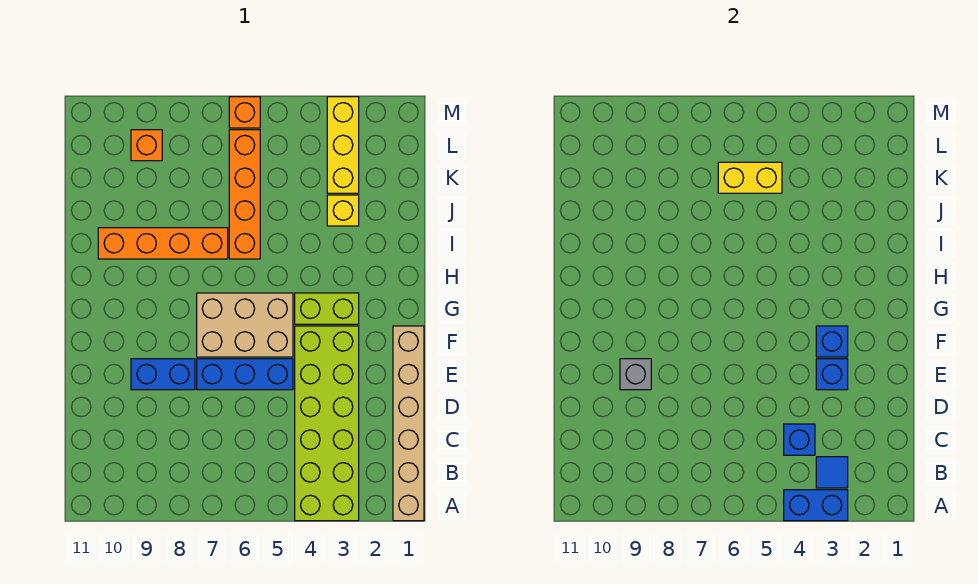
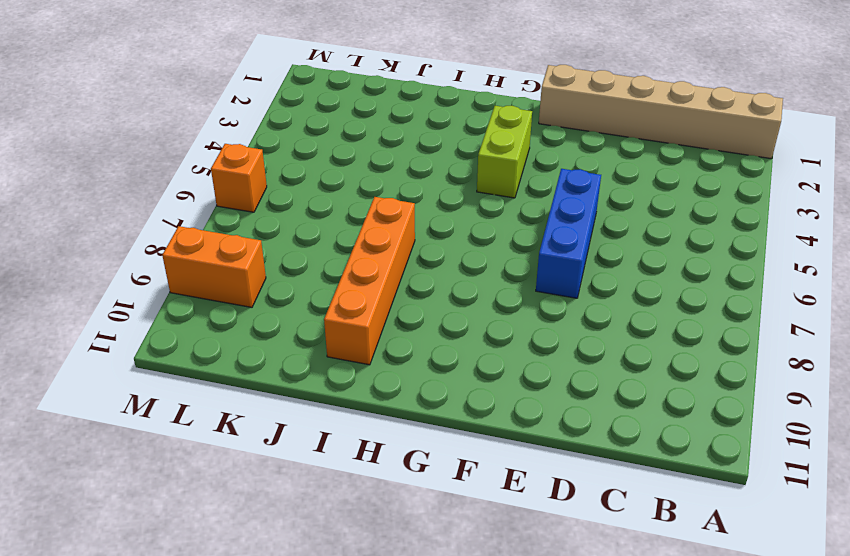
orange brick L9:M9 level 1 -> orange brick L9 level 1
none -> lime brick A3:F4 level 1
none -> blue brick E8:E9 level 1
none -> tan brick F5:G7 level 1

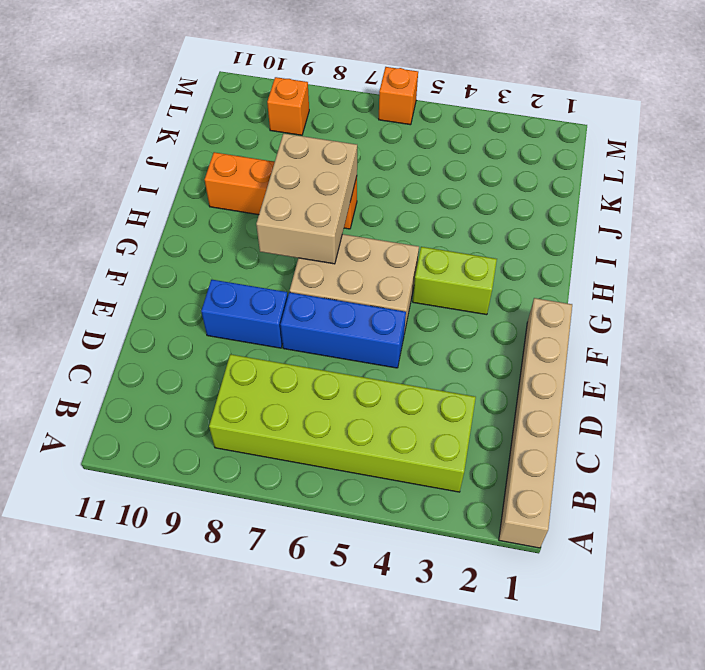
lime brick B3:C8 level 1 -> lime brick A3:F4 level 1
tan brick G7:I8 level 2 -> none
none -> orange brick I6:L6 level 1
none -> yellow brick J3 level 1
none -> yellow brick K3:M3 level 1

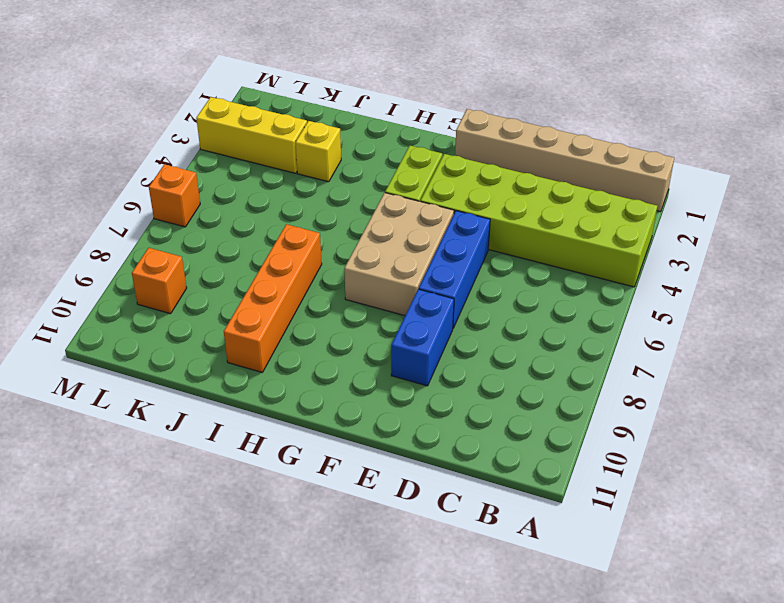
none -> orange brick I6:L6 level 1
none -> blue brick A3:A4 level 2
none -> blue tile B3 level 2

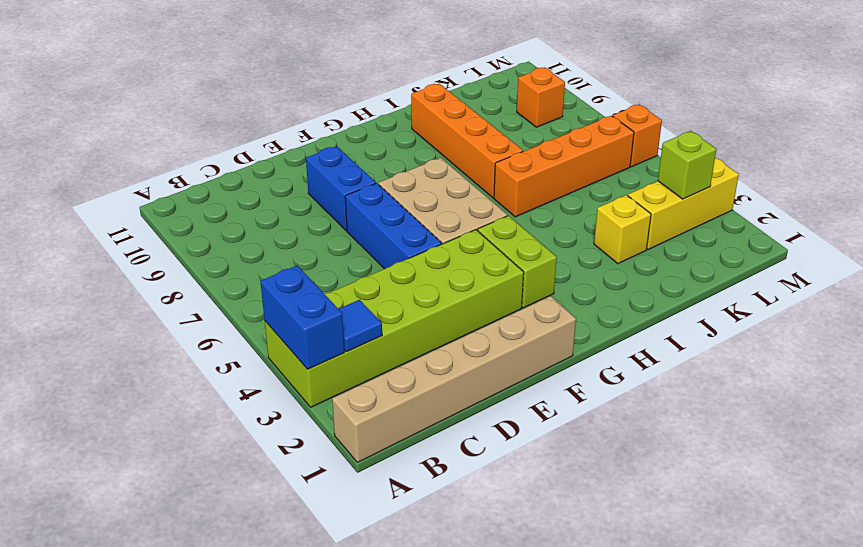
lime brick L3 level 2 -> none
none -> blue brick C4 level 2
none -> blue brick E3 level 2
none -> grey brick E9 level 2

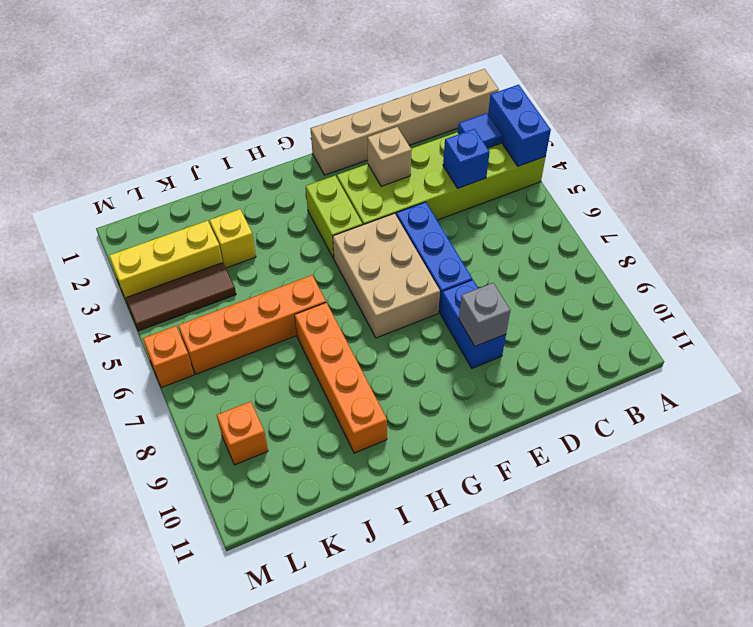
tan brick E3 level 2 -> blue brick E3 level 2
brown tile K4:M4 level 1 -> none
none -> blue brick F3 level 2
none -> yellow brick K5:K6 level 2

